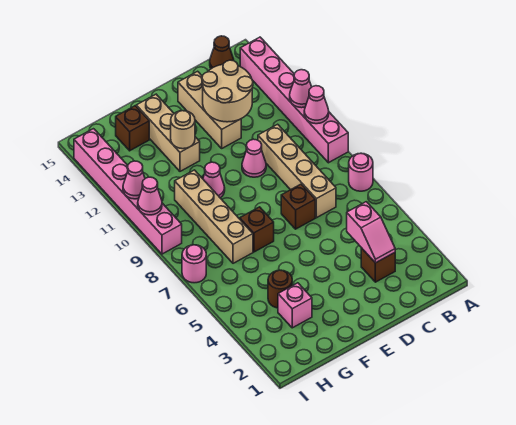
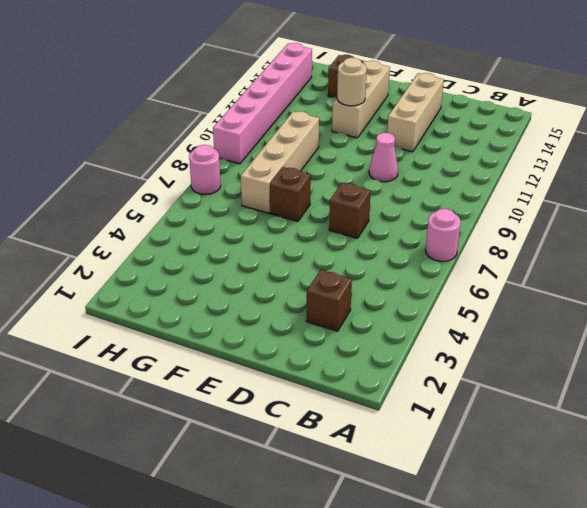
none -> pink brick A9:A14 level 1
none -> brown cone B15 level 1
none -> tan brick C7:C10 level 1

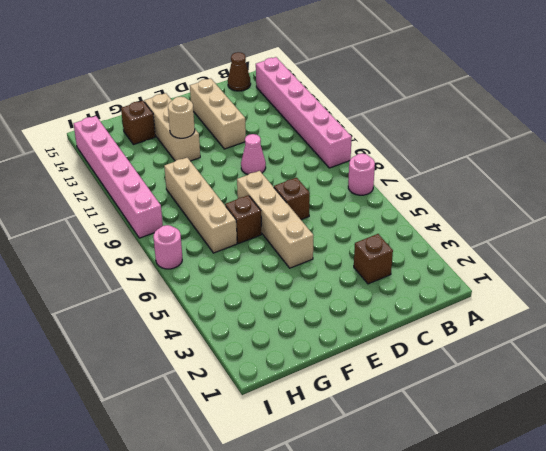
tan brick E5:E8 level 1 -> tan brick C7:C10 level 1
none -> pink cone F10 level 1
none -> pink brick G3 level 1
none -> brown round brick G4 level 1

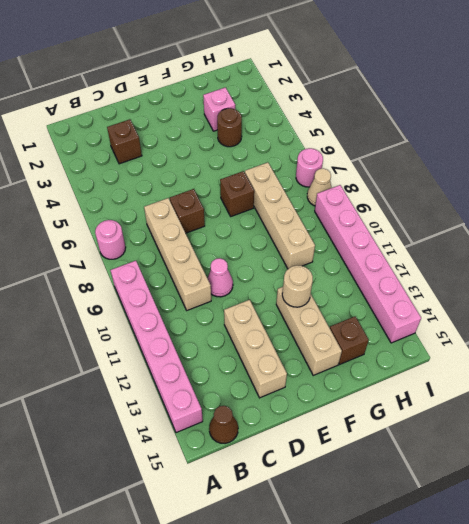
tan cone I8 level 1 -> none
none -> pink cone F10 level 1
none -> pink cone A10 level 2
none -> pink cone A11 level 2

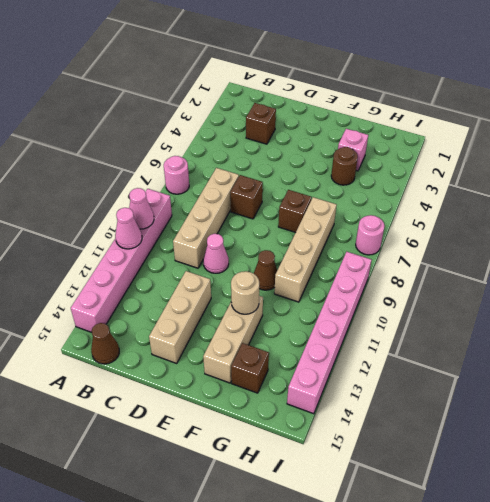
brown cone F10 level 1 -> pink cone F10 level 1
none -> pink slope C3:C4 level 2 top 4
none -> tan round brick C12:D13 level 2
none -> pink cone I10 level 2

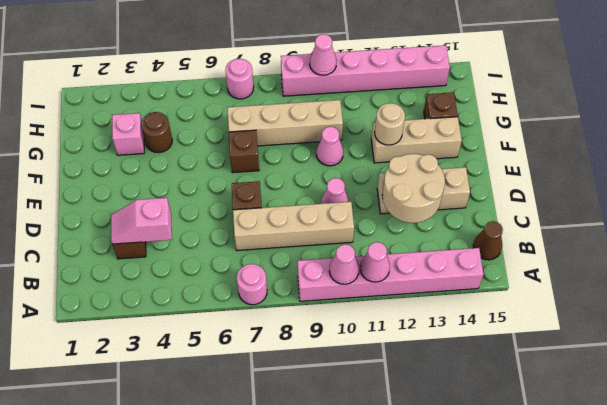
none -> pink cone I11 level 2

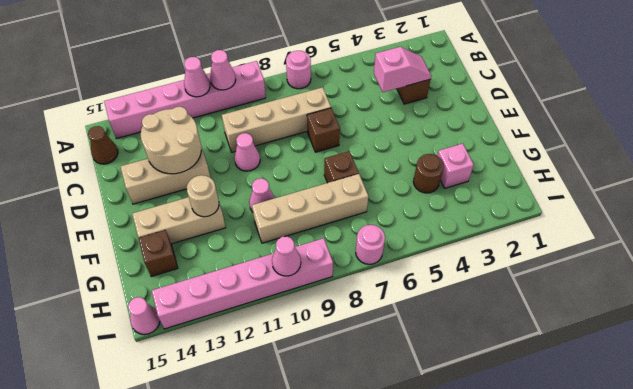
pink cone I15 level 1 -> pink cone I11 level 2

